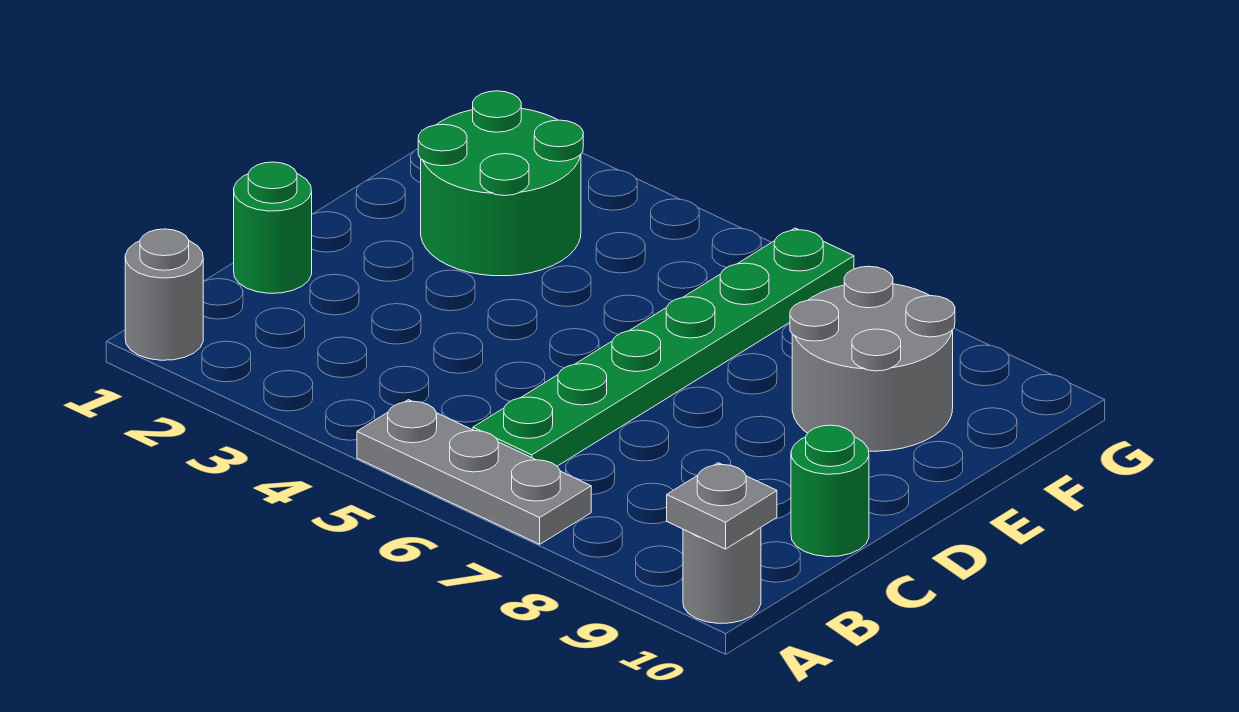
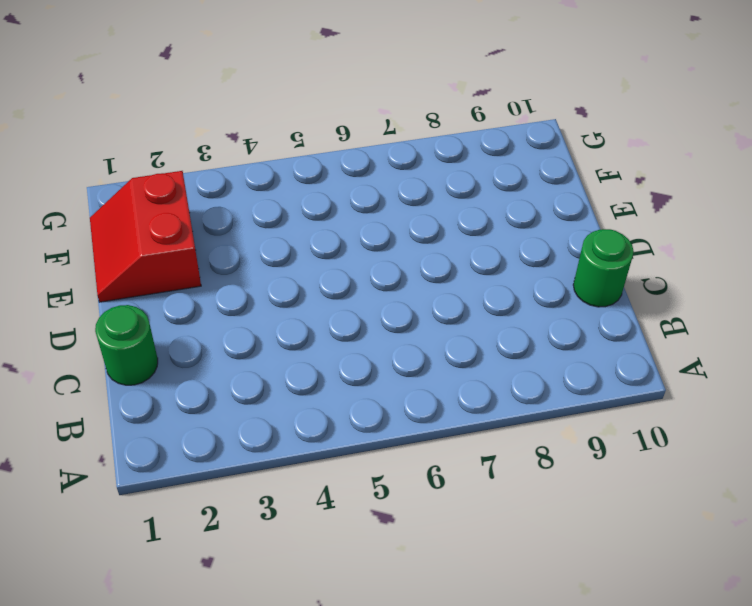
red slope E1:F2 level 1 top 2 -> green round brick E2:F3 level 1
none -> grey round brick A1 level 1
none -> grey plate A5:A7 level 1

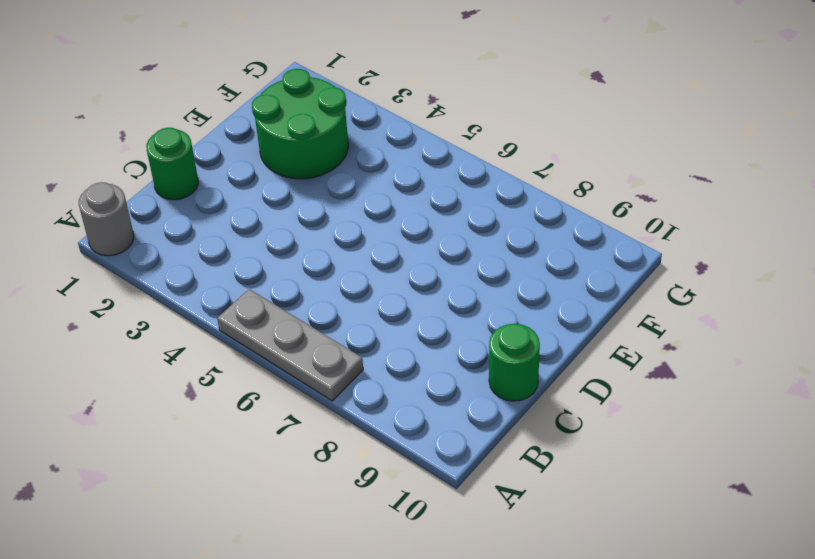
none -> grey round brick A10 level 1
none -> green plate B6:G6 level 1

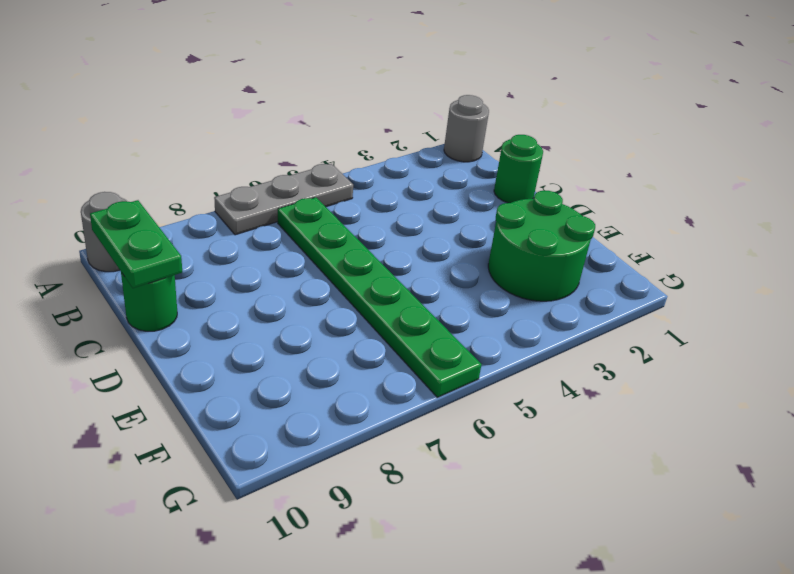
green plate B10:C10 level 2 -> none
none -> grey round brick E8:F9 level 1
none -> grey plate A10 level 2

